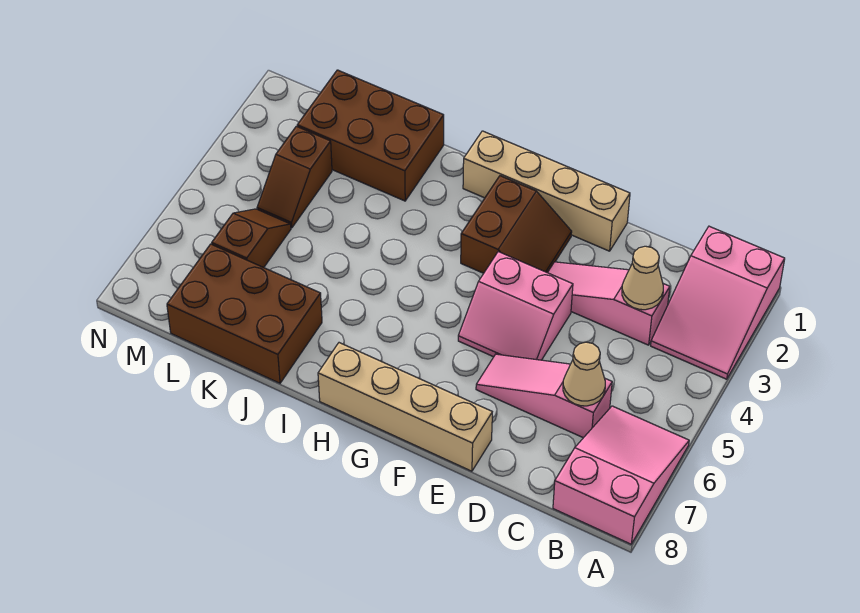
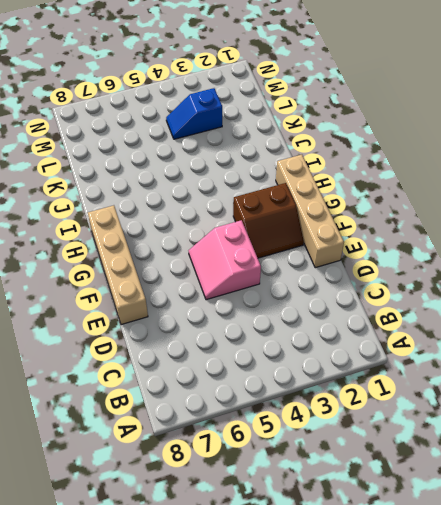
blue slope L3:L4 level 1 top 3 -> brown slope L3:L4 level 1 top 3
none -> pink slope A1:B3 level 1 top 1
none -> pink slope A6:B8 level 1 top 8
none -> pink slope C3:E3 level 1 top C

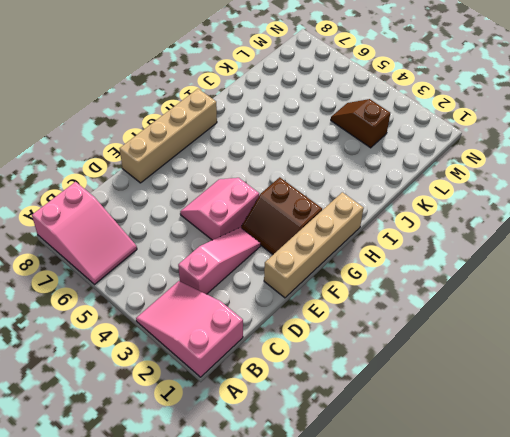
none -> pink slope C6:E6 level 1 top C
none -> brown brick J1:L2 level 1
none -> brown brick J7:L8 level 1

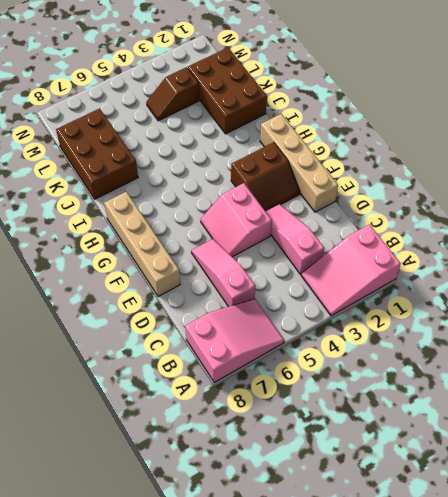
none -> brown slope L5:L6 level 1 top 6
none -> tan cone C3 level 2
none -> tan cone C6 level 2

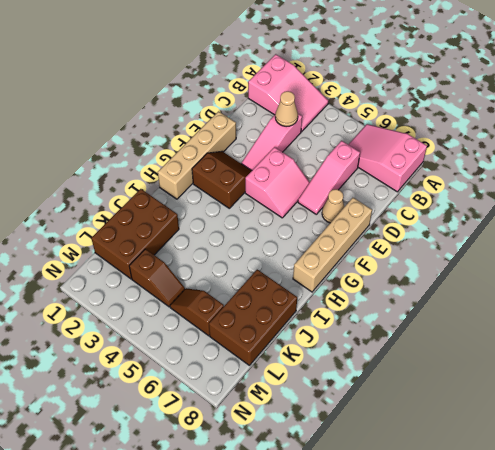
tan cone E7 level 1 -> tan cone C6 level 2

